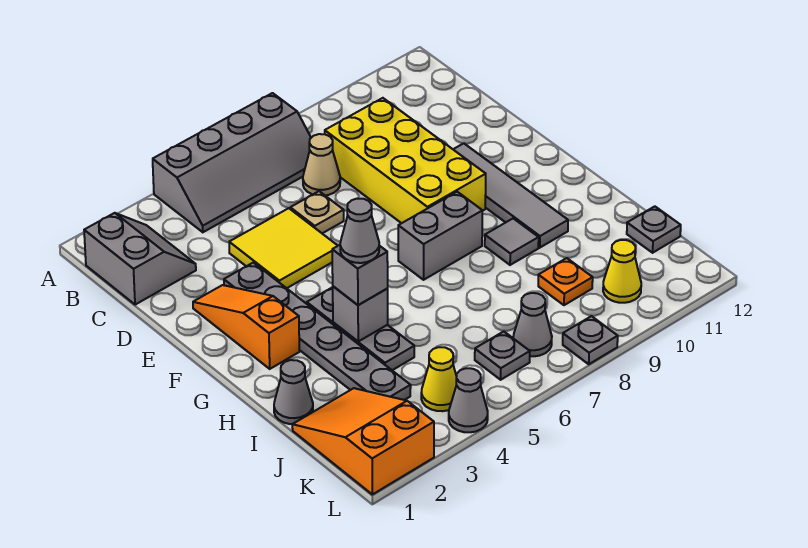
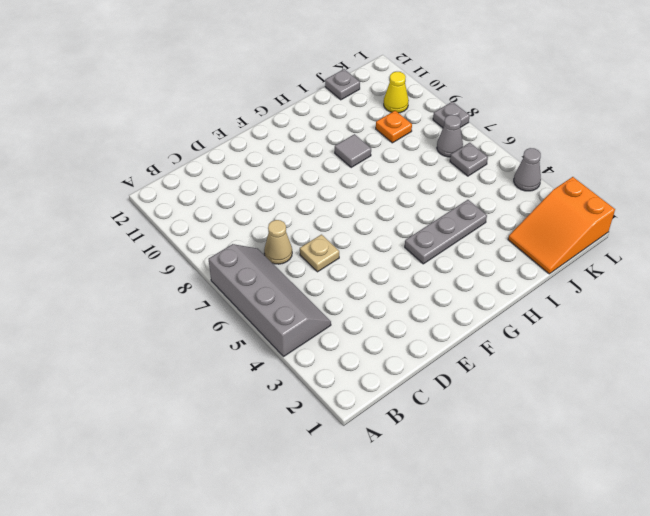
none -> grey slope B1:C2 level 1 top 1
none -> yellow brick C8:F9 level 1
none -> yellow tile D4:E5 level 1

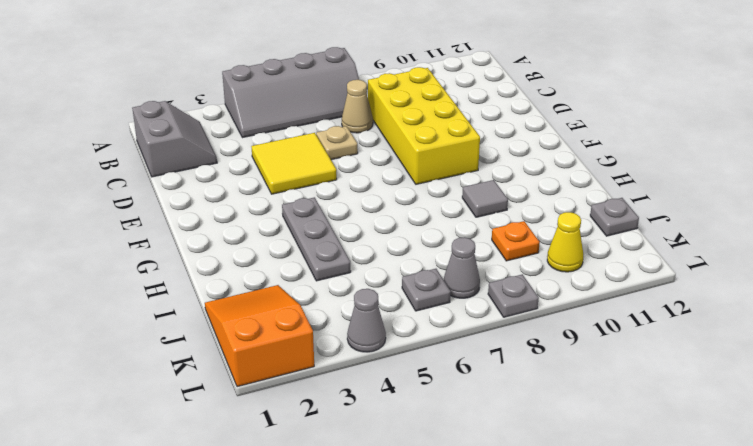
none -> orange slope E2:G2 level 1 top G
none -> grey plate E3:J3 level 1
none -> grey tile E10:H10 level 1

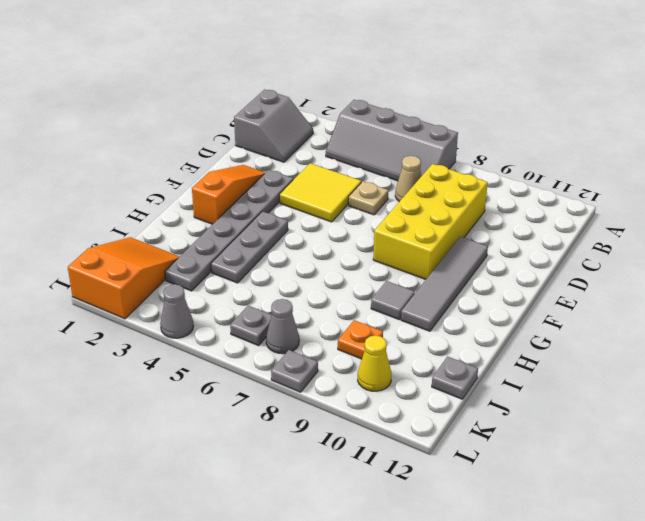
none -> grey brick G7:G8 level 1
none -> grey cone I1 level 1
none -> yellow cone K4 level 1

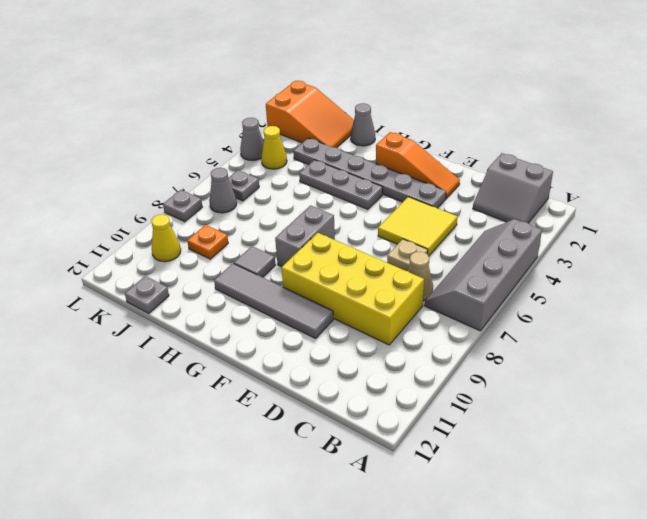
none -> grey brick H4 level 2
none -> grey brick H4 level 3
none -> grey cone H4 level 4

